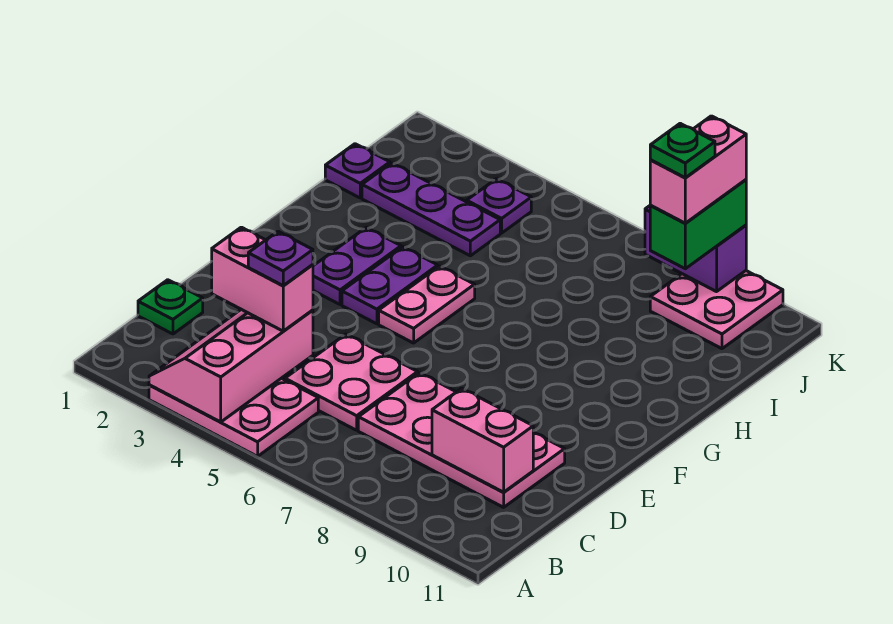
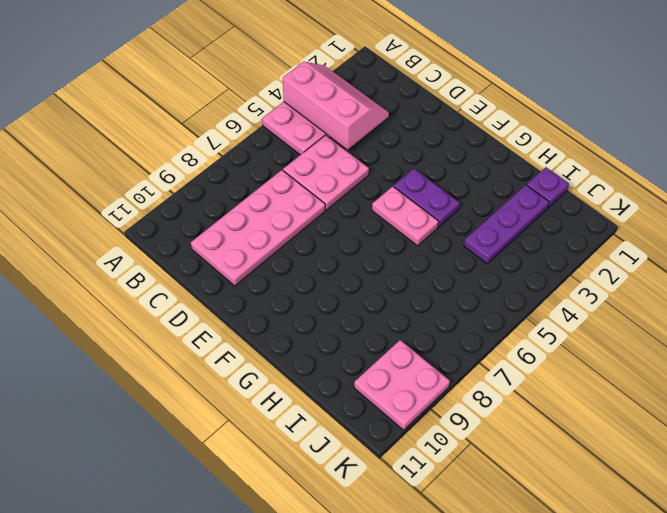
none -> green plate C1 level 1
none -> purple plate F3:G3 level 1
none -> purple plate J4 level 1

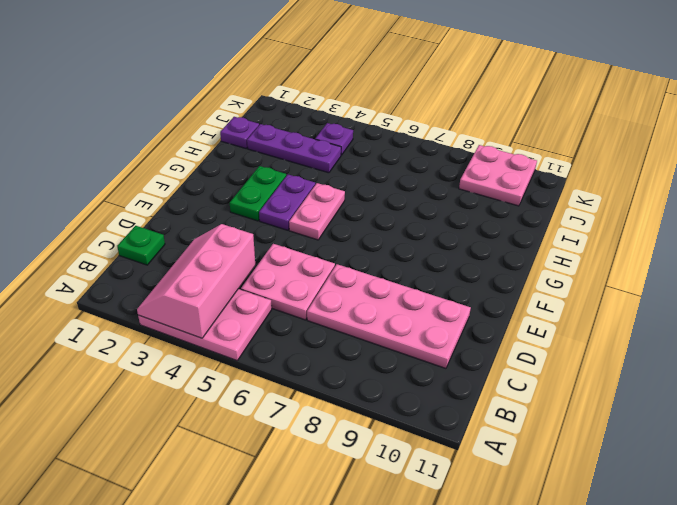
green plate F3:G3 level 1 -> purple plate F3:G3 level 1
none -> pink brick C9:C10 level 2
none -> purple brick K8:K9 level 2
none -> pink brick C3:C4 level 3

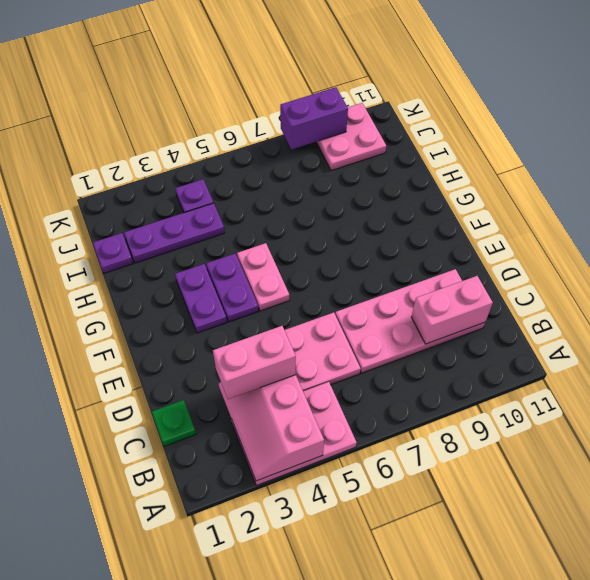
none -> green brick J9:K9 level 3
none -> purple plate C4 level 4
none -> pink brick J9:K9 level 4

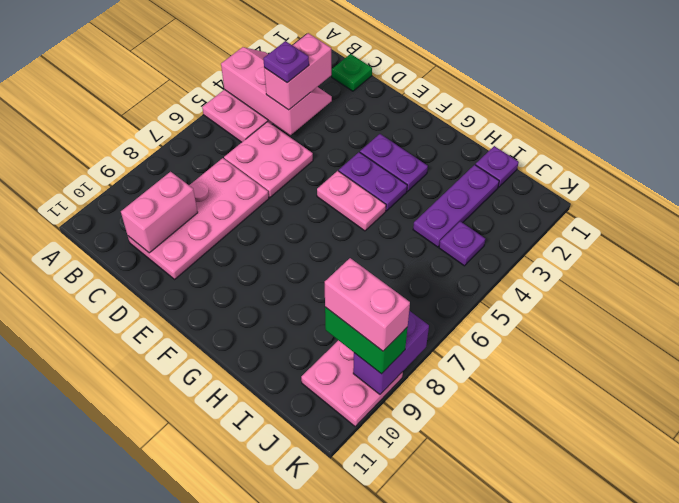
none -> green plate J9 level 5

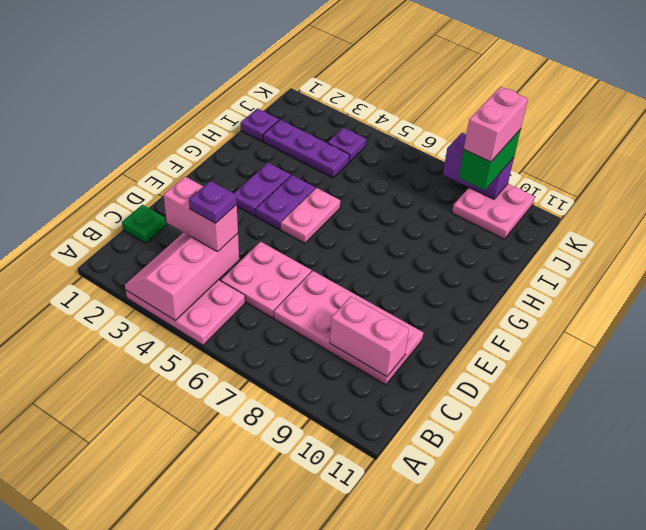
none -> green plate J9 level 5

